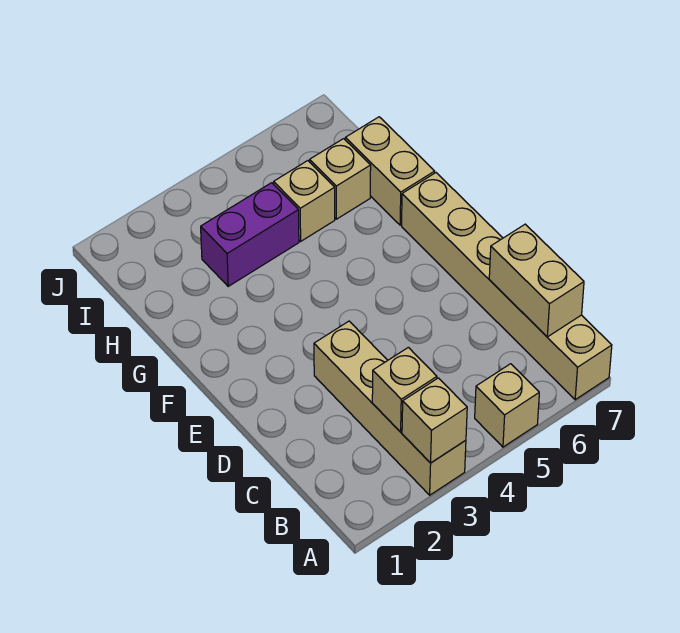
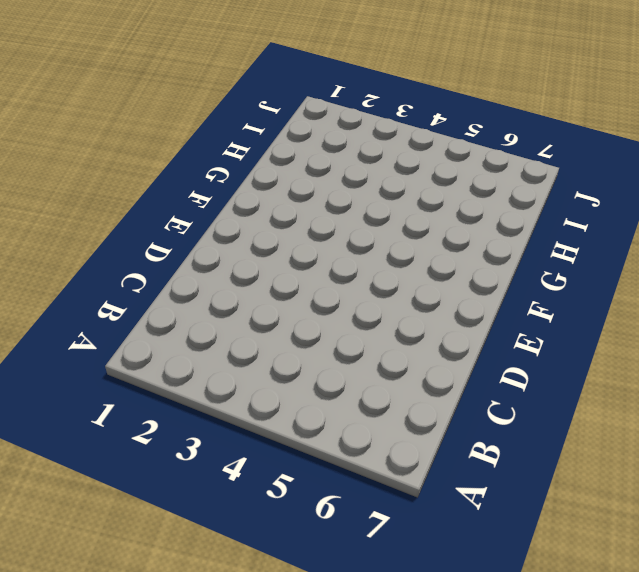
none -> tan brick A3:D3 level 1
none -> tan brick A5 level 1

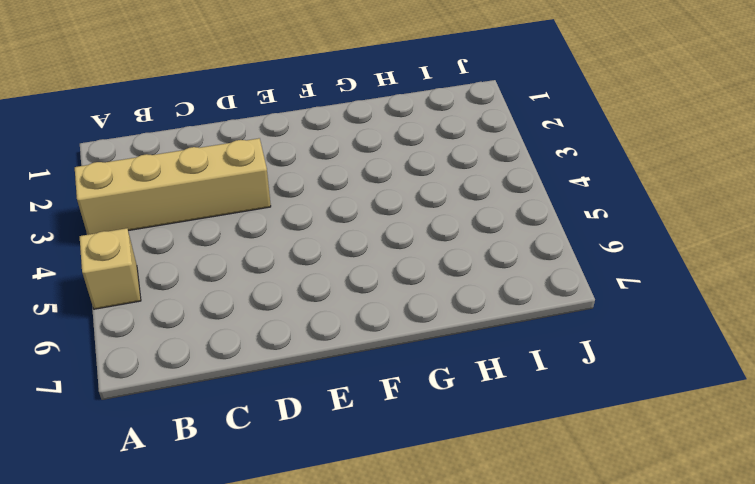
none -> tan brick A7:F7 level 1
none -> tan brick G7:H7 level 1

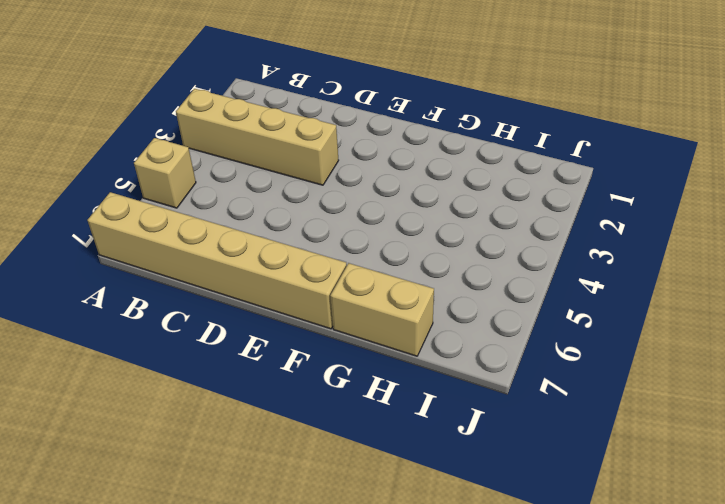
none -> purple brick H3:H4 level 1
none -> tan brick H5 level 1

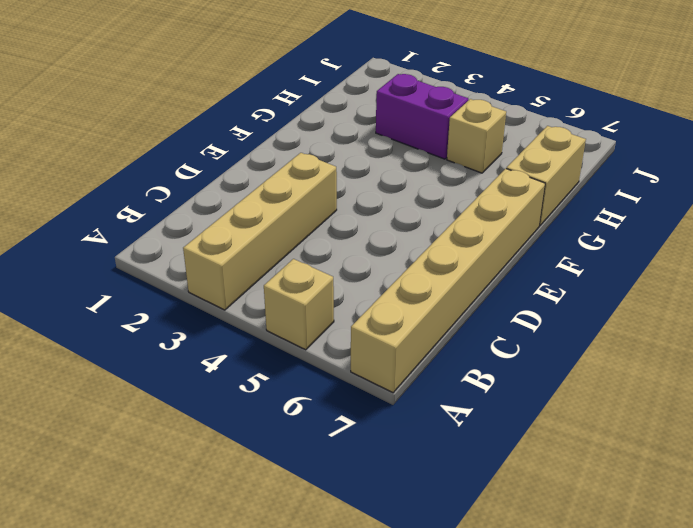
none -> tan brick H6 level 1
none -> tan brick A3 level 2

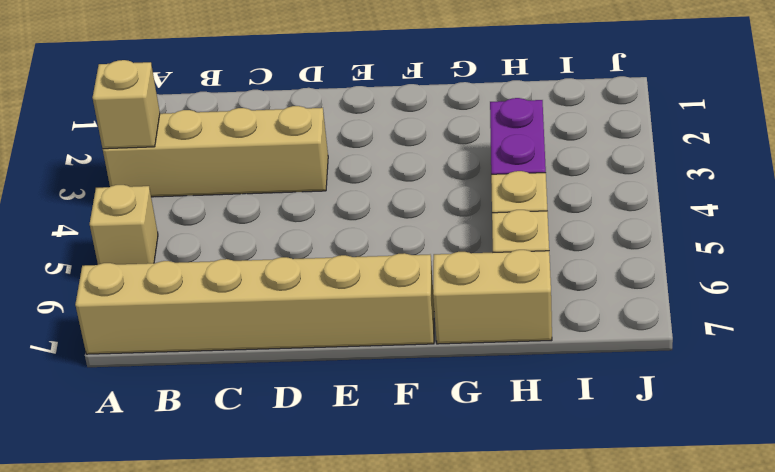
none -> tan brick B3 level 2
none -> tan brick B7:C7 level 2

